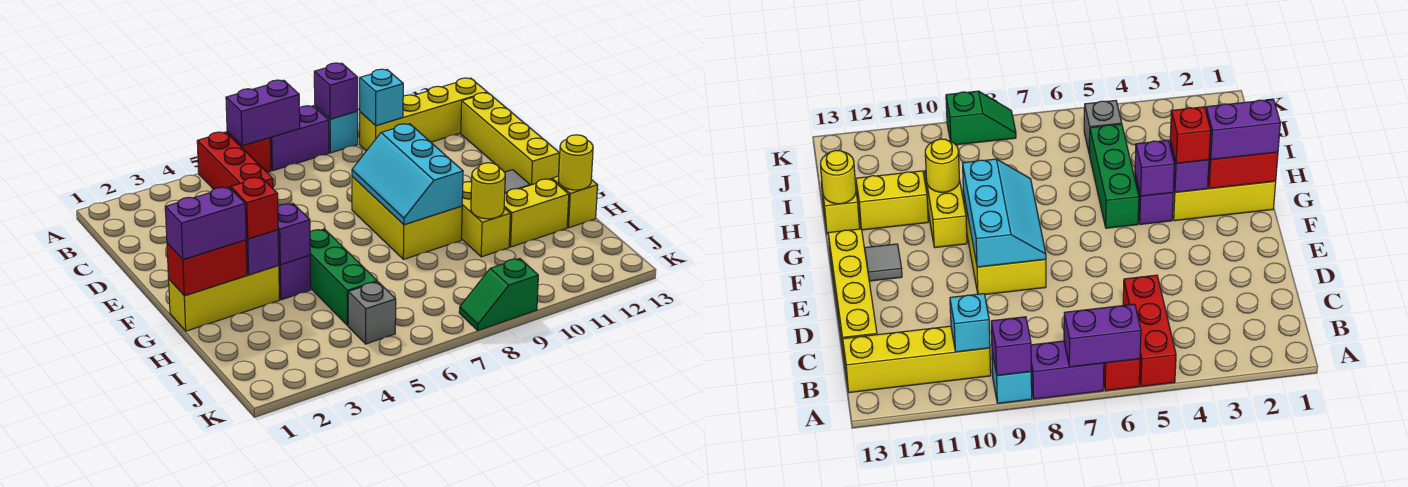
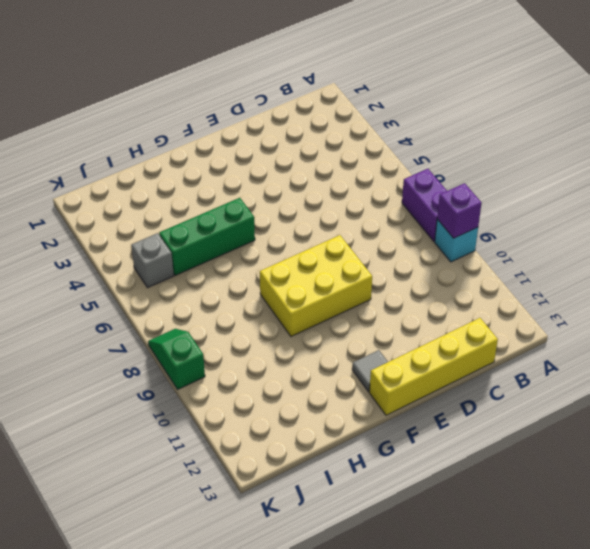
none -> red brick A5:C5 level 1
none -> red brick A6 level 1
none -> yellow brick B10:B13 level 1

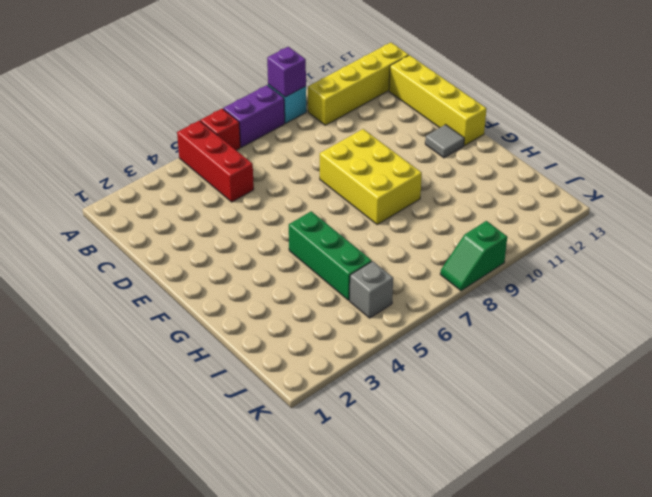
none -> yellow brick G1:G3 level 1
none -> purple brick G4 level 1
none -> yellow brick G10:H10 level 1

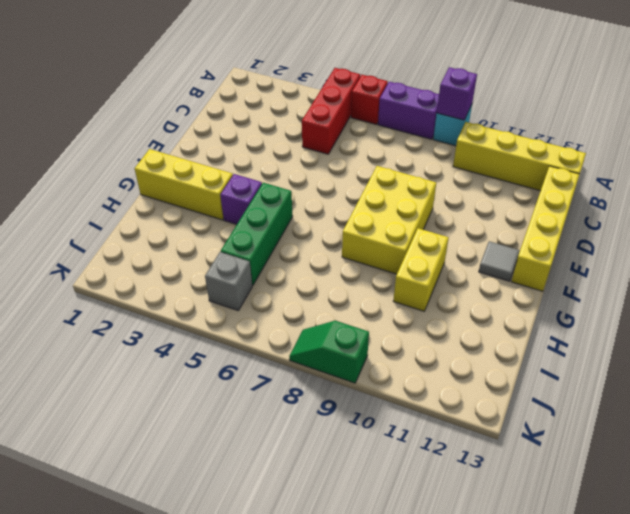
none -> yellow brick H11:H12 level 1
none -> yellow brick H13 level 1
none -> purple brick A6:A7 level 2

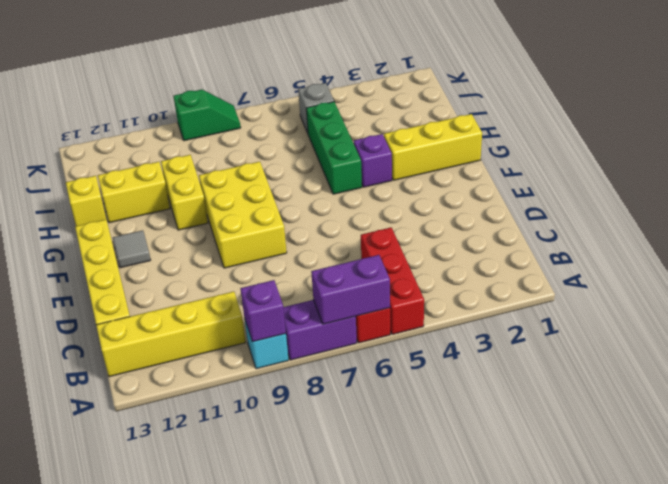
none -> cyan brick B10 level 2
none -> cyan slope E8:G9 level 2 top 9
none -> red brick G1:G2 level 2

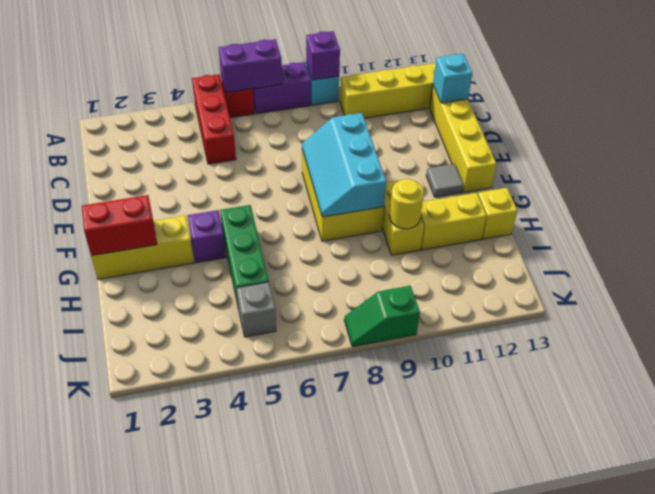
cyan brick C13 level 2 -> cyan brick B10 level 2
none -> purple brick G3 level 2
none -> purple brick G4 level 2
none -> yellow round brick H13 level 2

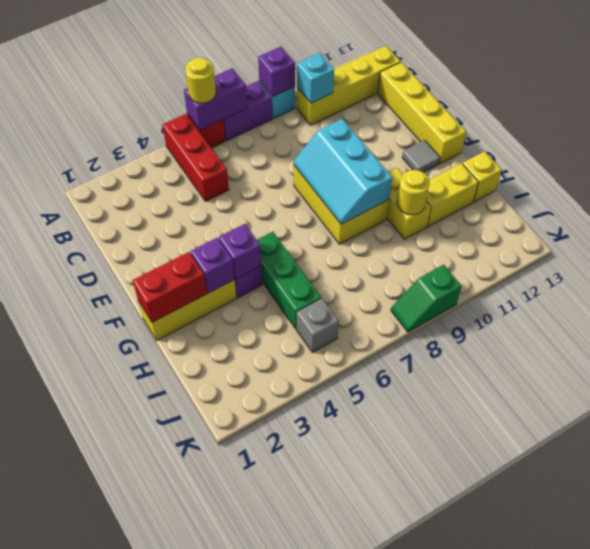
yellow round brick A6 level 3 -> yellow round brick H13 level 2
none -> purple brick G1:G2 level 3
none -> red brick G3 level 3

